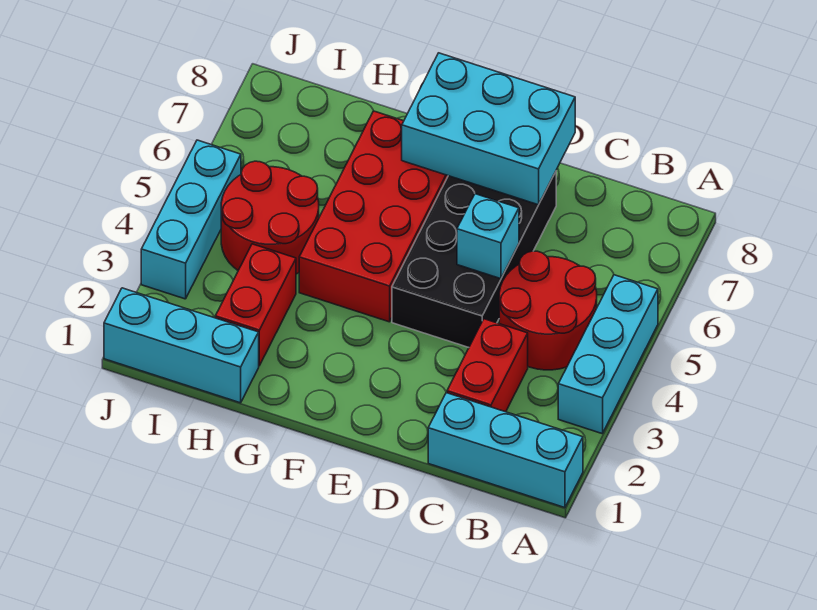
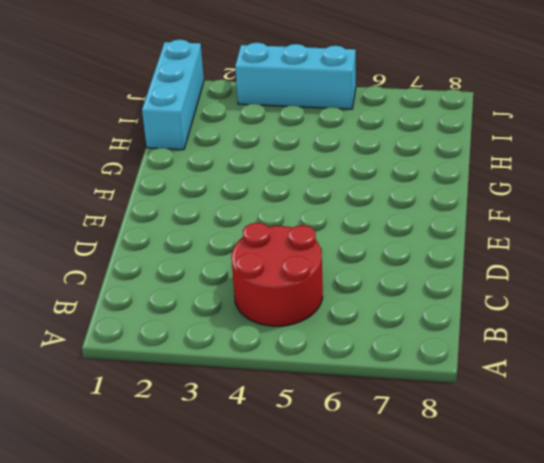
none -> cyan brick A1:C1 level 1
none -> cyan brick A3:A5 level 1
none -> red brick C2:C3 level 1

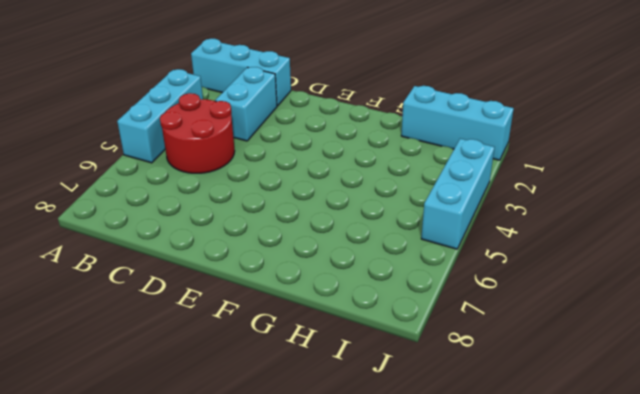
cyan brick C2:C3 level 1 -> red brick C2:C3 level 1
none -> black brick D4:E7 level 1
none -> red brick F4:G7 level 1
none -> red brick H2:H3 level 1

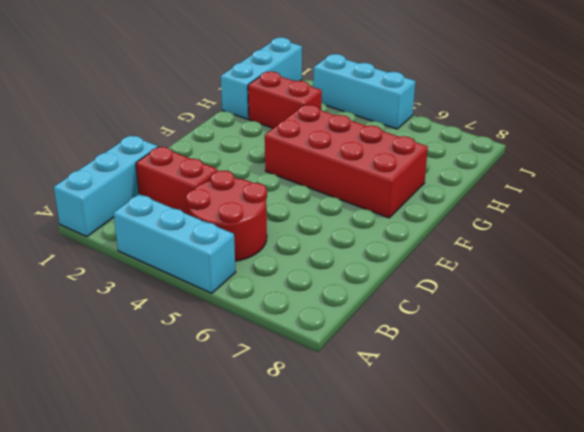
none -> black brick D4:E7 level 1
none -> red round brick H4:I5 level 1
none -> cyan brick D5 level 2

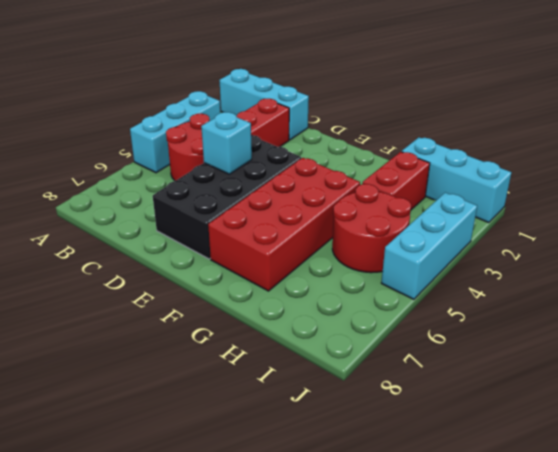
none -> cyan brick D7:F8 level 2

